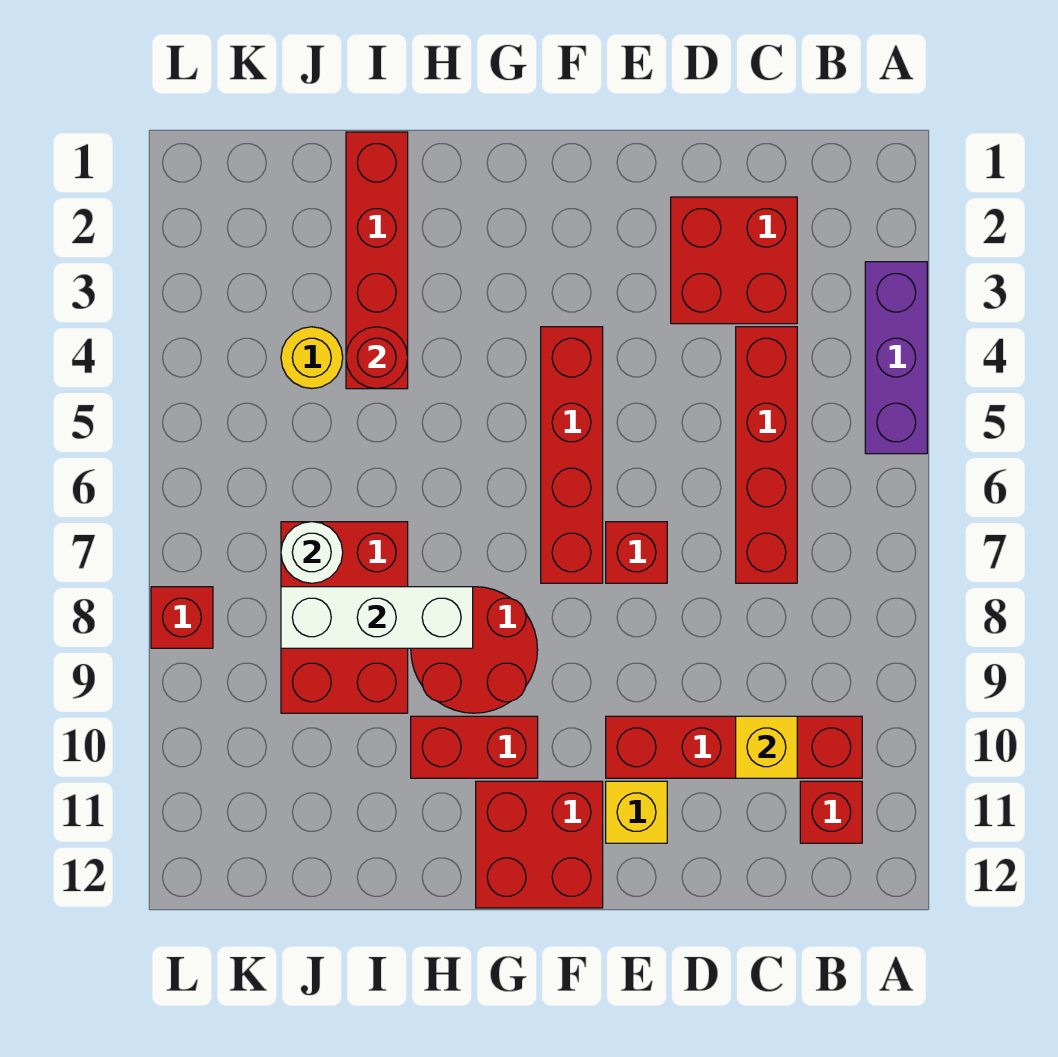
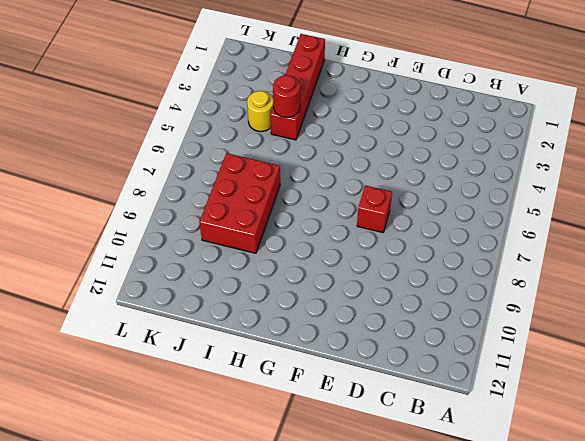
none -> purple brick A3:A5 level 1
none -> red brick B10:E10 level 1
none -> red brick B11 level 1

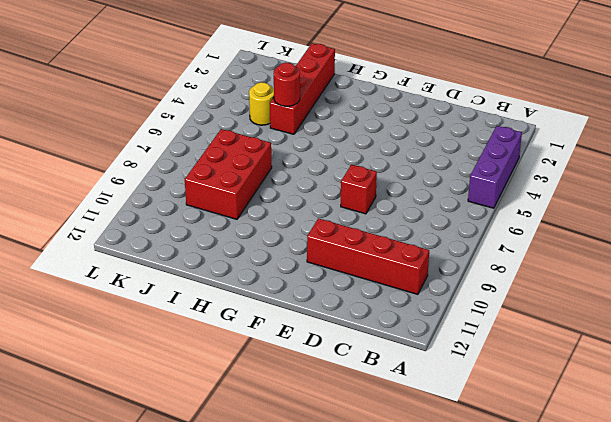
none -> red brick B11 level 1
none -> red brick C2:D3 level 1
none -> red brick C4:C7 level 1

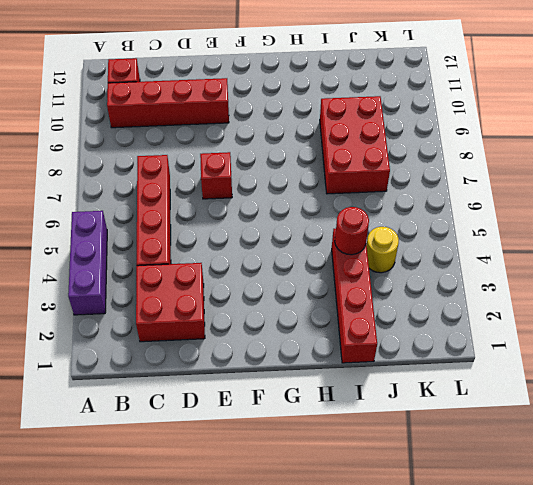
none -> yellow brick E11 level 1
none -> red brick F4:F7 level 1
none -> red brick F11:G12 level 1

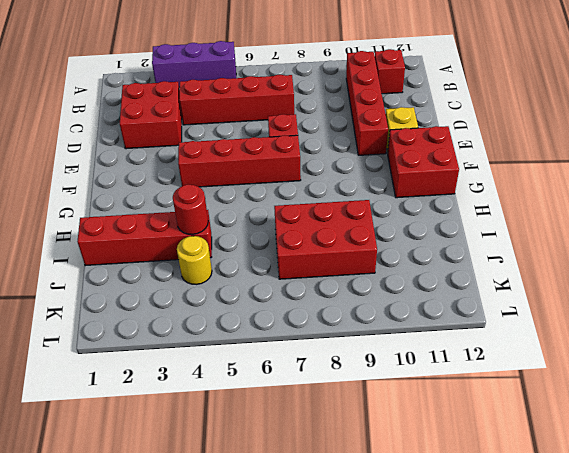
none -> red round brick G8:H9 level 1
none -> red brick G10:H10 level 1
none -> red brick L8 level 1

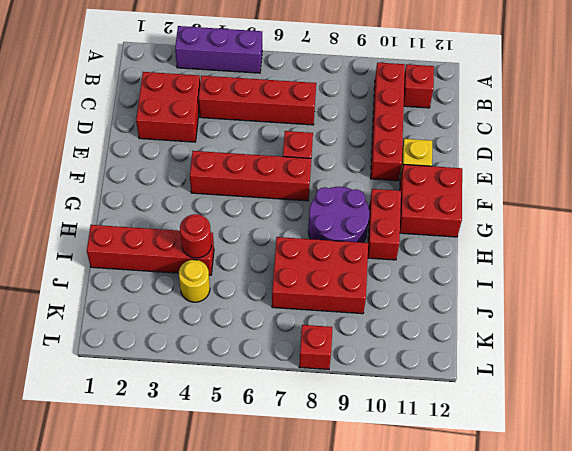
purple round brick G8:H9 level 1 -> red round brick G8:H9 level 1
none -> yellow brick C10 level 2
none -> white brick H8:J8 level 2
none -> white round brick J7 level 2

